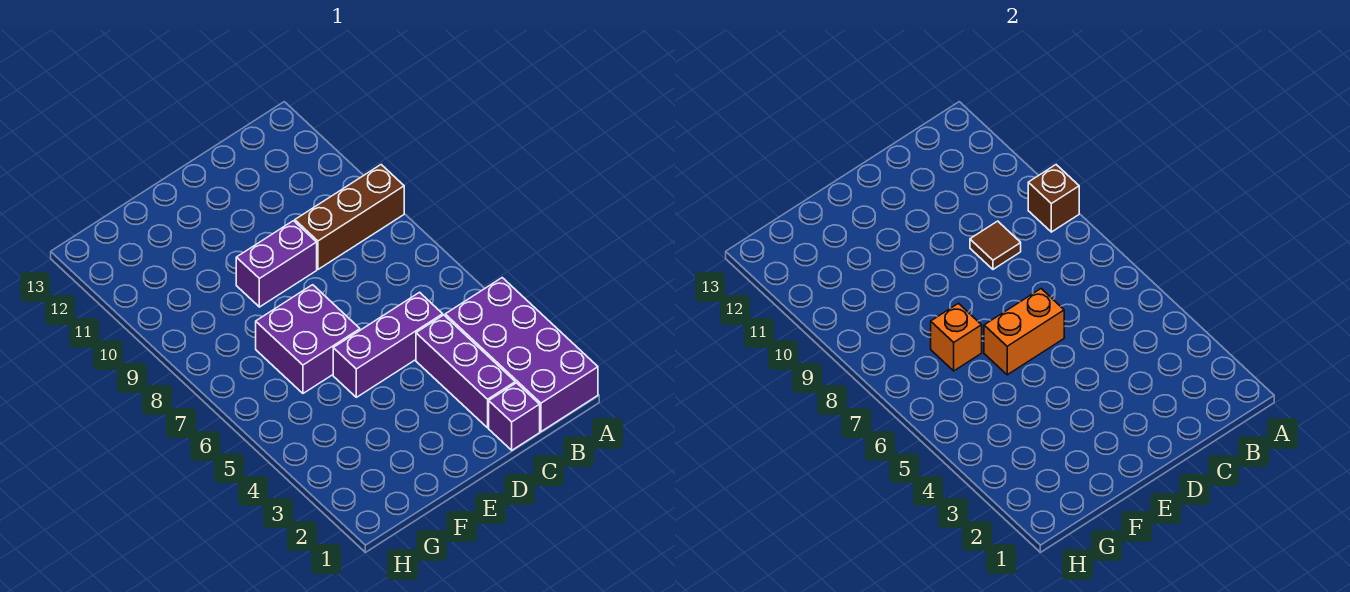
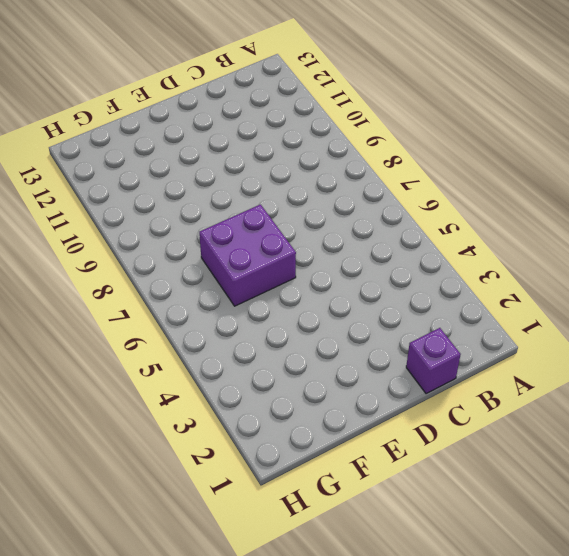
none -> purple brick A1:B4 level 1
none -> brown brick A9:C9 level 1

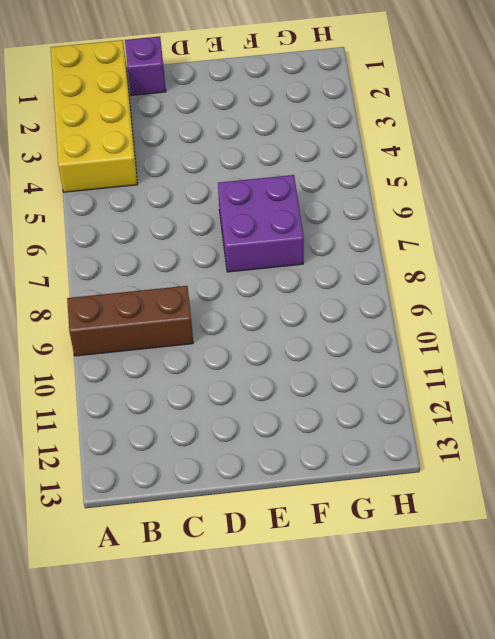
yellow brick A1:B4 level 1 -> purple brick A1:B4 level 1
none -> purple brick C2:C4 level 1
none -> purple brick C5:E5 level 1

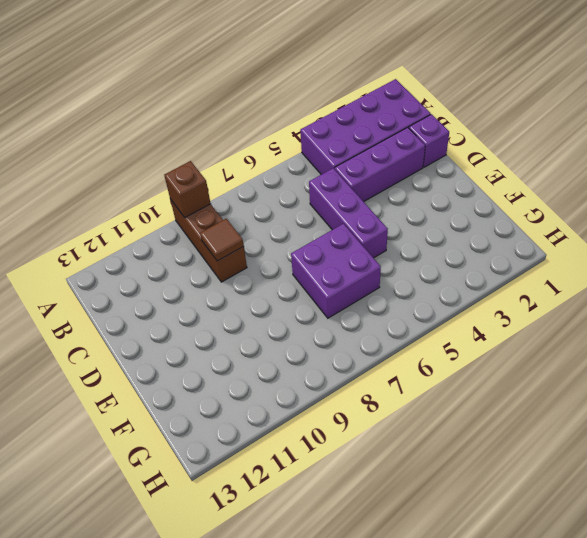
none -> purple brick D9:E9 level 1
none -> orange brick D6:E6 level 2

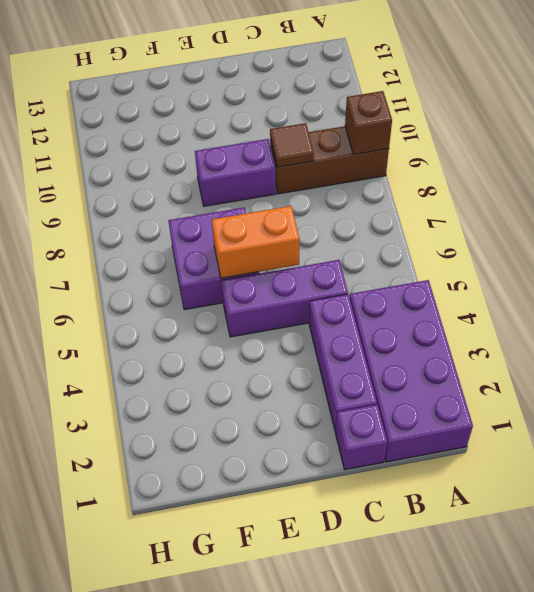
none -> orange brick F7 level 2

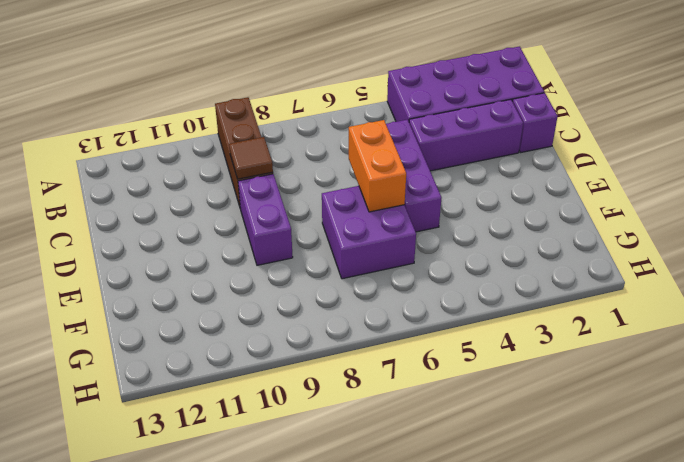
none -> brown brick A9 level 2
none -> orange brick F7 level 2

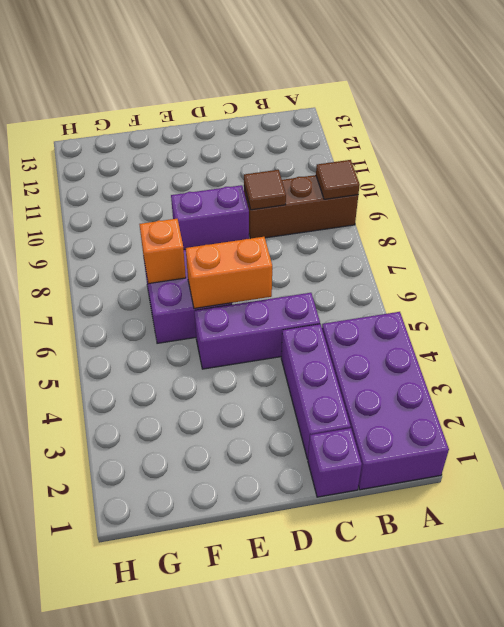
brown tile A9 level 2 -> brown brick A9 level 2

